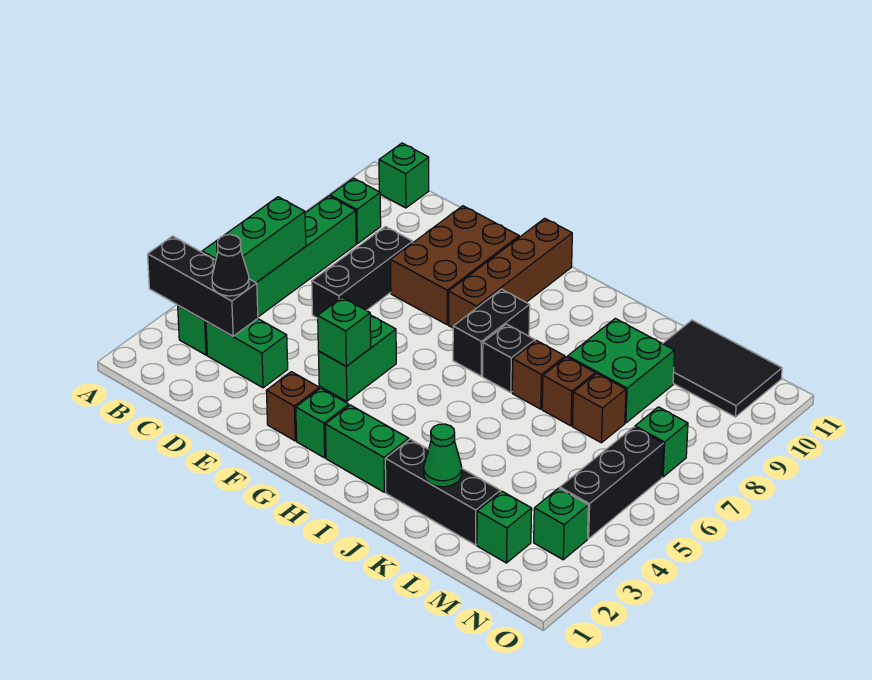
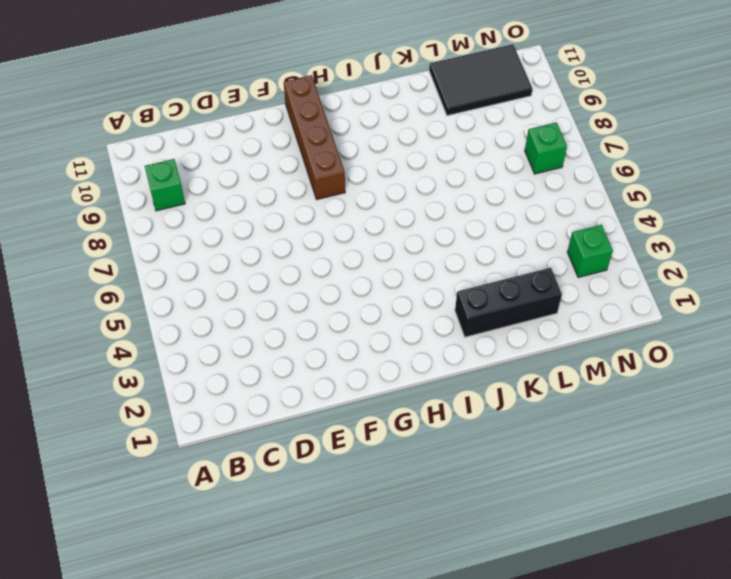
none -> green brick B3:B8 level 1
none -> green brick B11 level 1
none -> green brick C3:D3 level 1

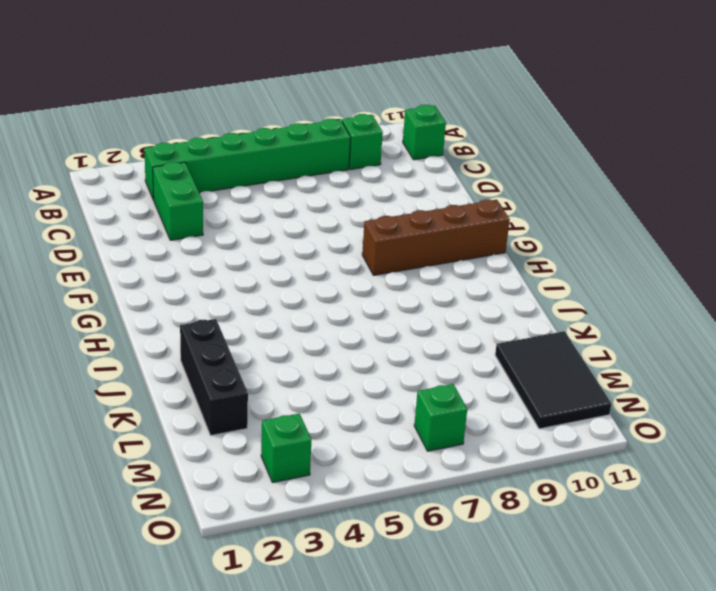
none -> black brick D6:D8 level 1
none -> brown brick E8:F10 level 1
none -> brown brick F2 level 1

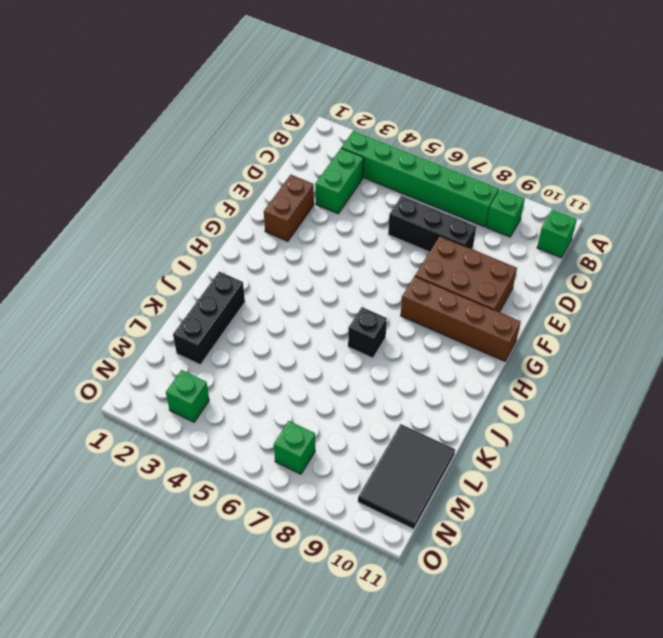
brown brick E2:F2 level 1 -> brown brick F2 level 1
none -> green brick F4:F5 level 1
none -> green brick G2 level 1
none -> green brick H2:I2 level 1

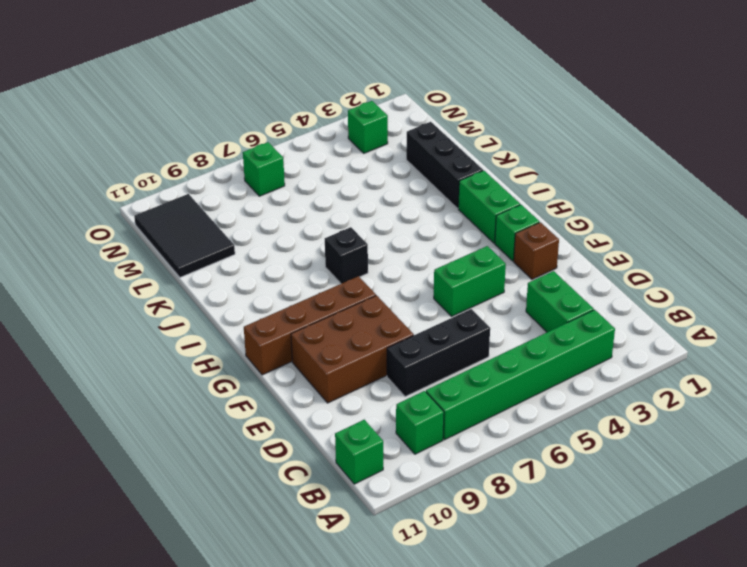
none -> black brick H7:H8 level 1
none -> brown brick J7 level 1
none -> brown brick K7 level 1

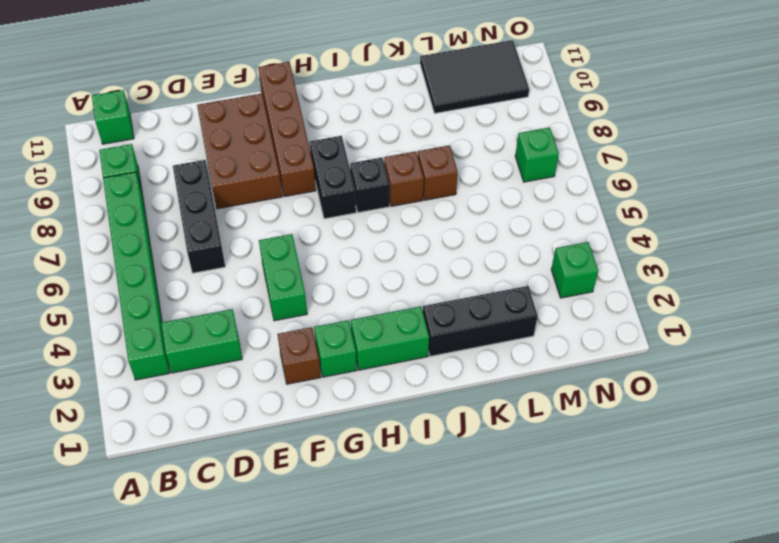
none -> green brick K8:L9 level 1
none -> brown brick L7 level 1
none -> green brick M2 level 1

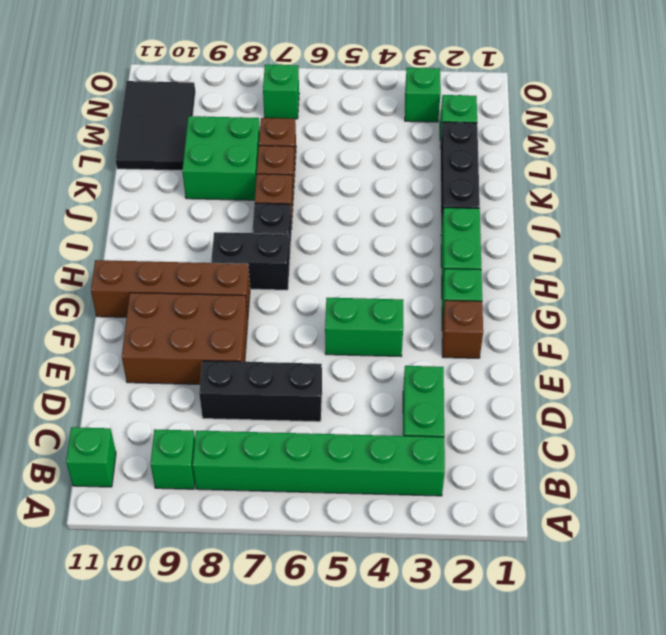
none -> black brick N4:N6 level 1
none -> black brick A3:C3 level 2
none -> green brick B4:B6 level 2

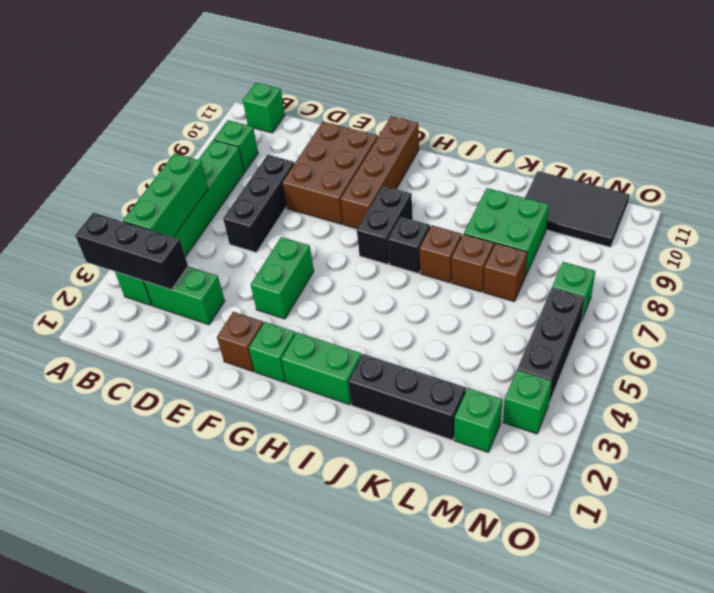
none -> green brick F4 level 2
none -> green cone K2 level 2
none -> black cone C3 level 3

